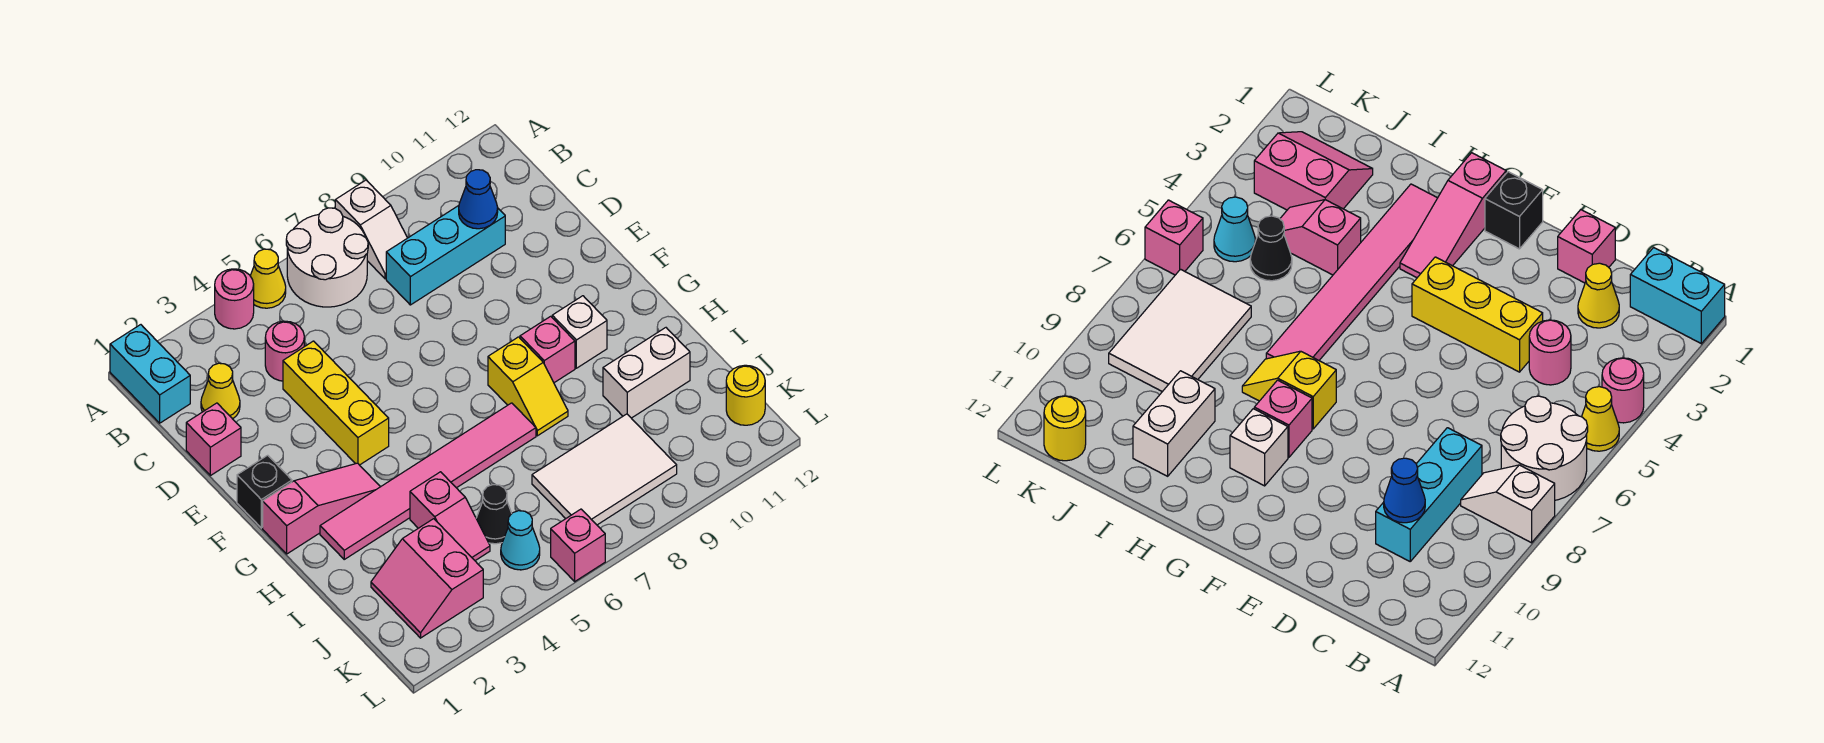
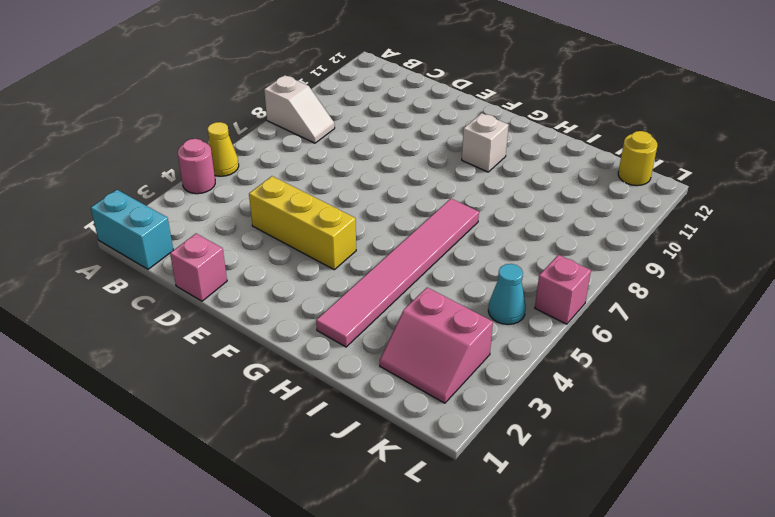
none -> white round brick A6:B7 level 1
none -> yellow cone C2 level 1
none -> pink round brick C4 level 1

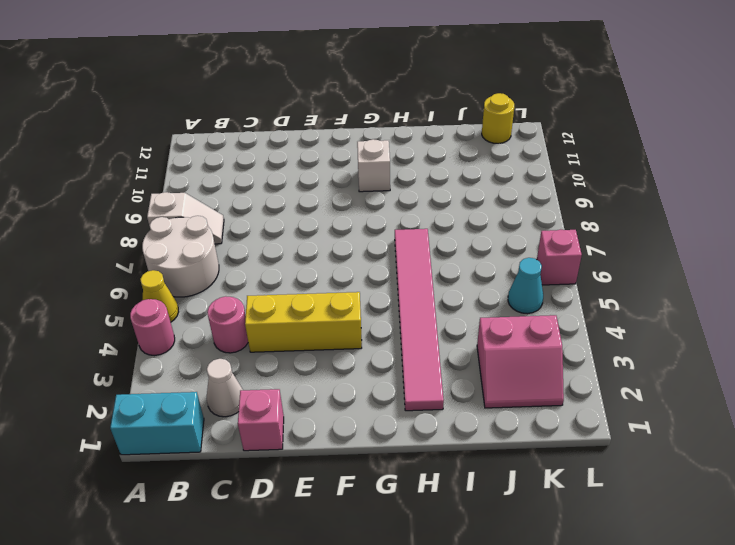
white cone C2 level 1 -> yellow cone C2 level 1
none -> cyan brick C8:C10 level 1
none -> black brick F1 level 1
none -> pink slope G1:G3 level 1 top 1

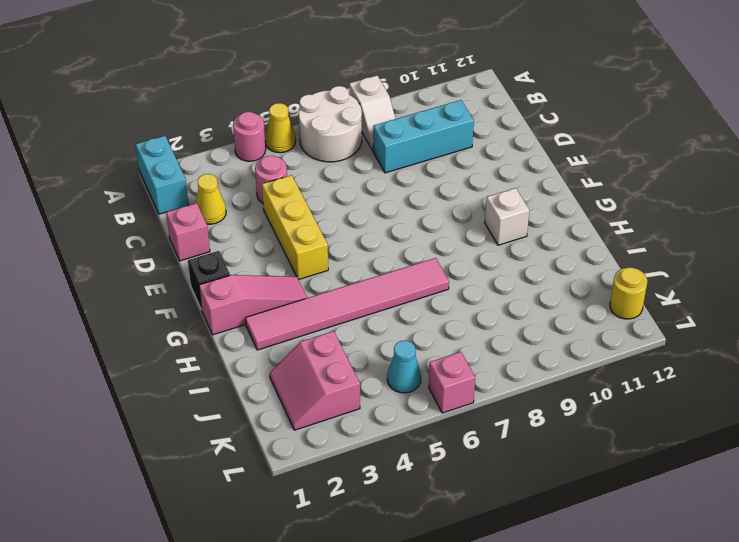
none -> yellow slope G8:H8 level 1 top G
none -> pink brick G9 level 1
none -> pink slope I4:J4 level 1 top I

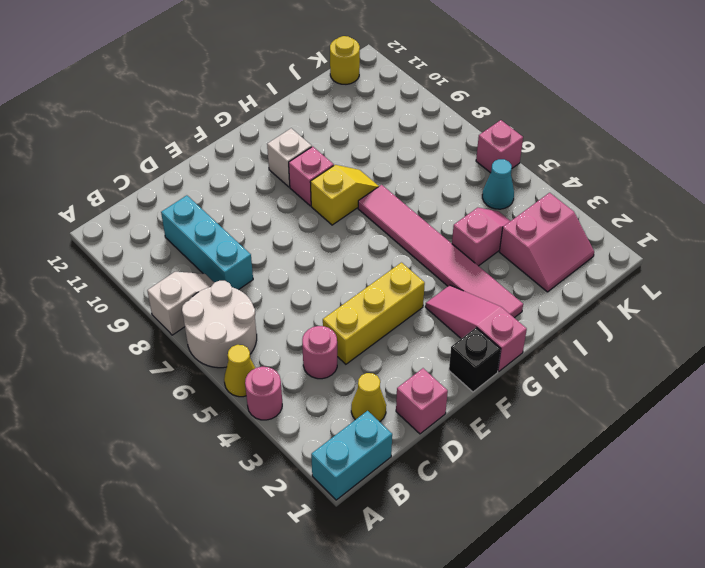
none -> white brick I10:I11 level 1
none -> black cone J5 level 1
none -> white tile J7:K9 level 1

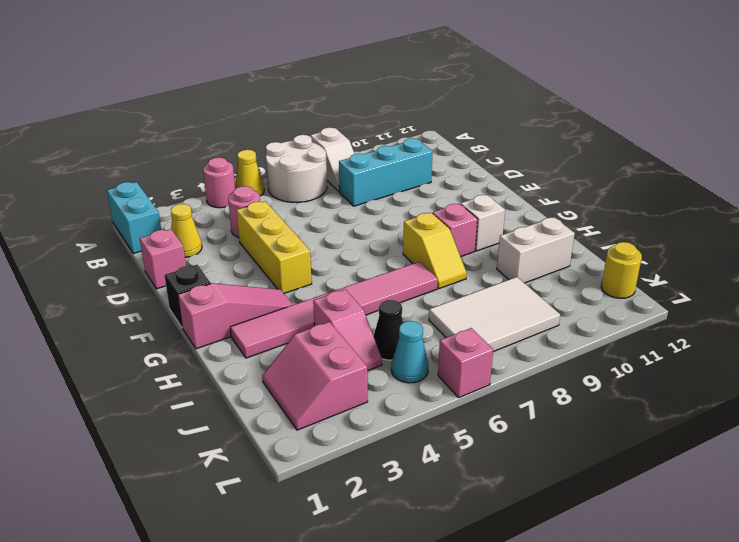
none -> blue cone C10 level 2

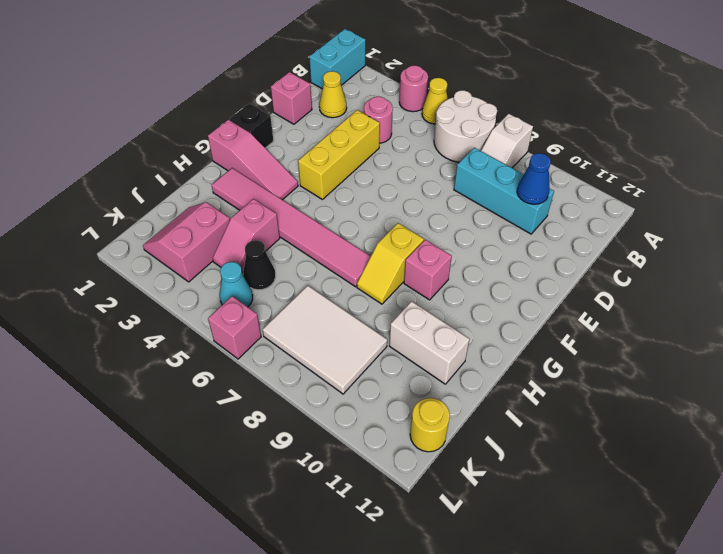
none -> white brick G10 level 1

